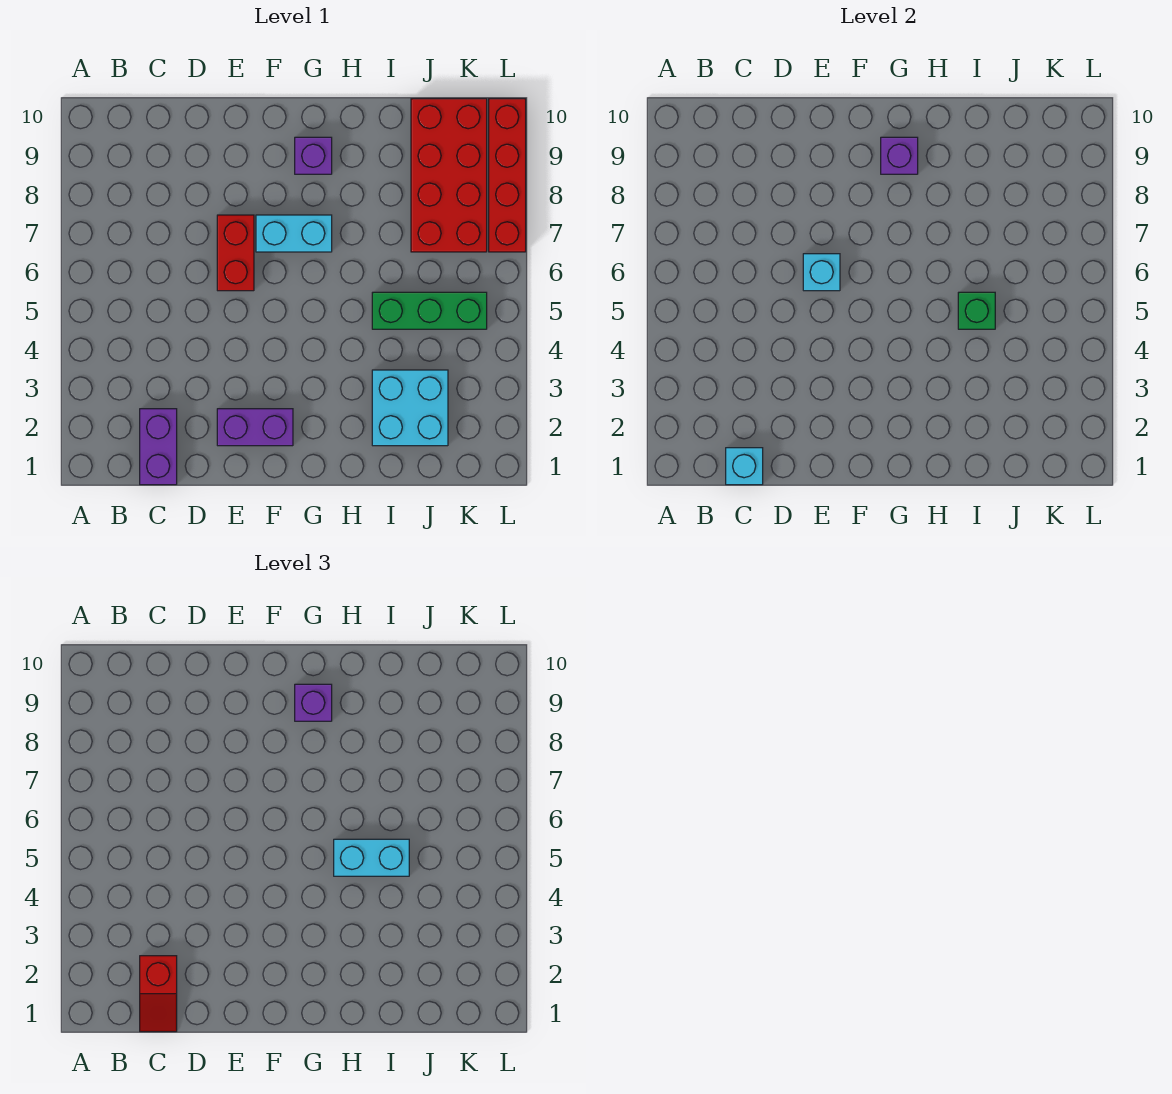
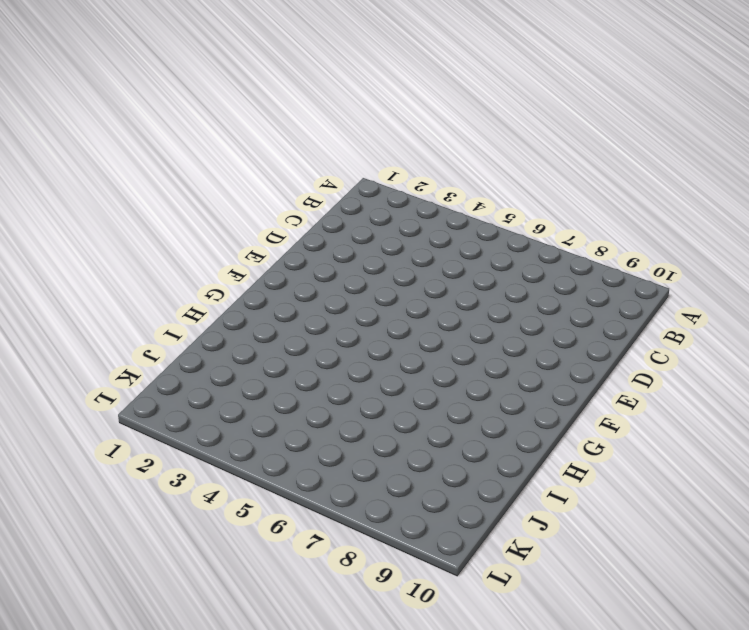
none -> purple brick C1:C2 level 1
none -> purple brick E2:F2 level 1
none -> red brick E6:E7 level 1

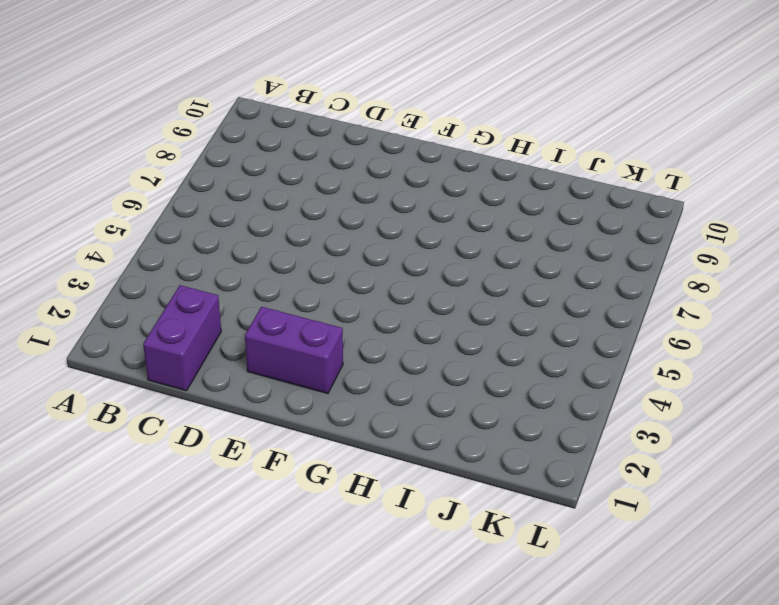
none -> red brick E6:E7 level 1
none -> cyan brick F7:G7 level 1
none -> purple brick G9 level 1

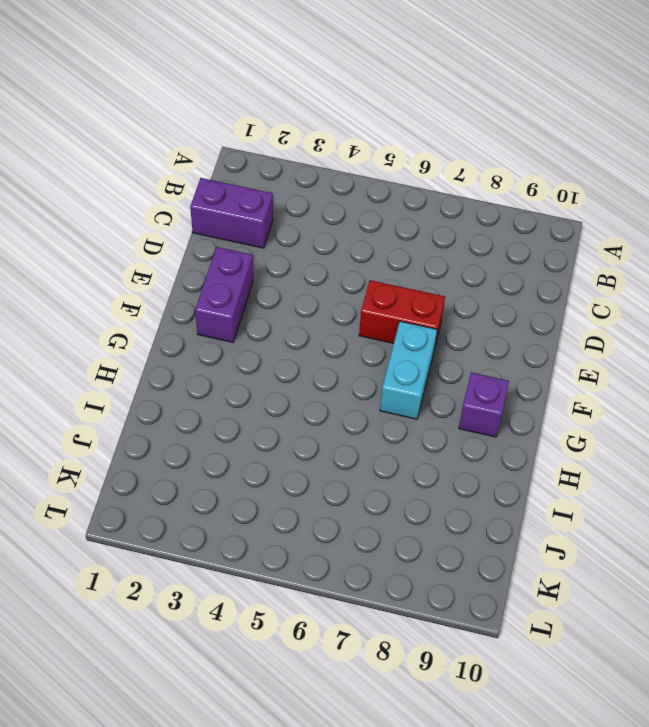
none -> cyan brick I2:J3 level 1
none -> green brick I5:K5 level 1
none -> red brick J7:K10 level 1

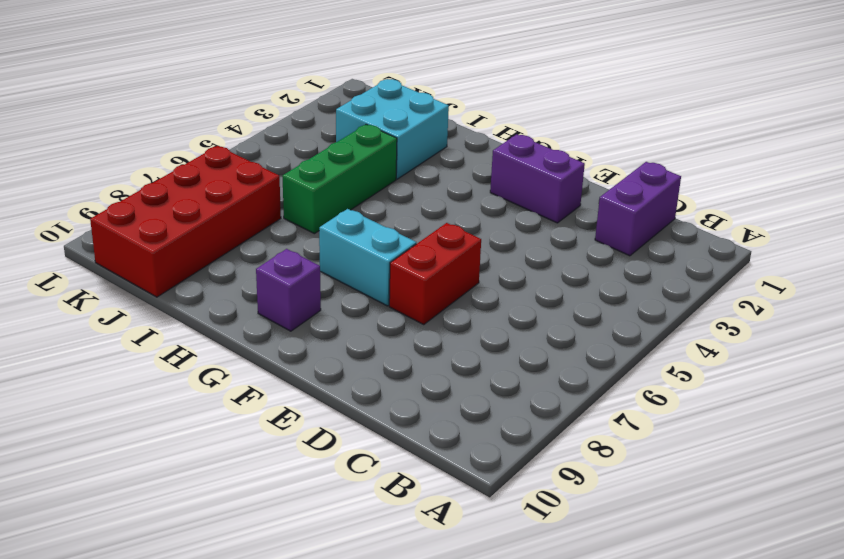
green brick I4:I6 level 1 -> green brick I5:K5 level 1
none -> red brick L7:L10 level 1
none -> cyan brick C1 level 2
none -> cyan brick E6 level 2

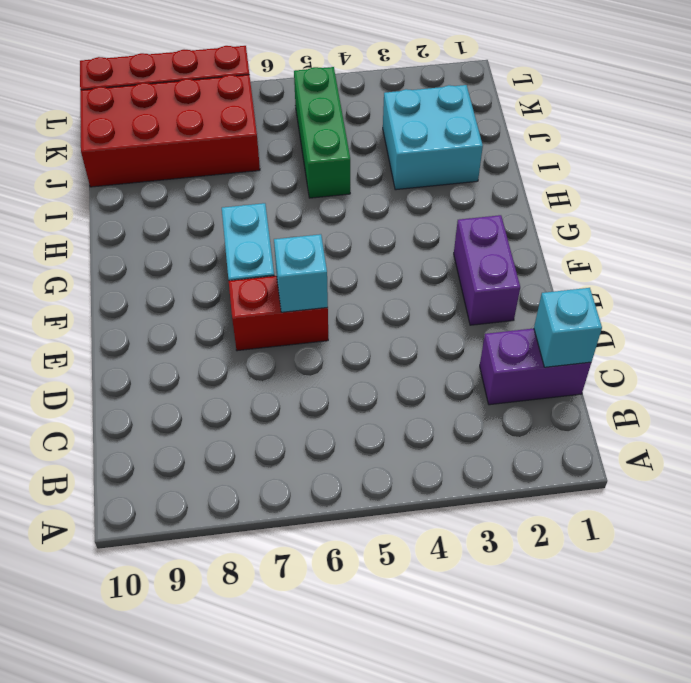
none -> purple brick G9 level 1
none -> purple brick G9 level 2
none -> green brick I5 level 2

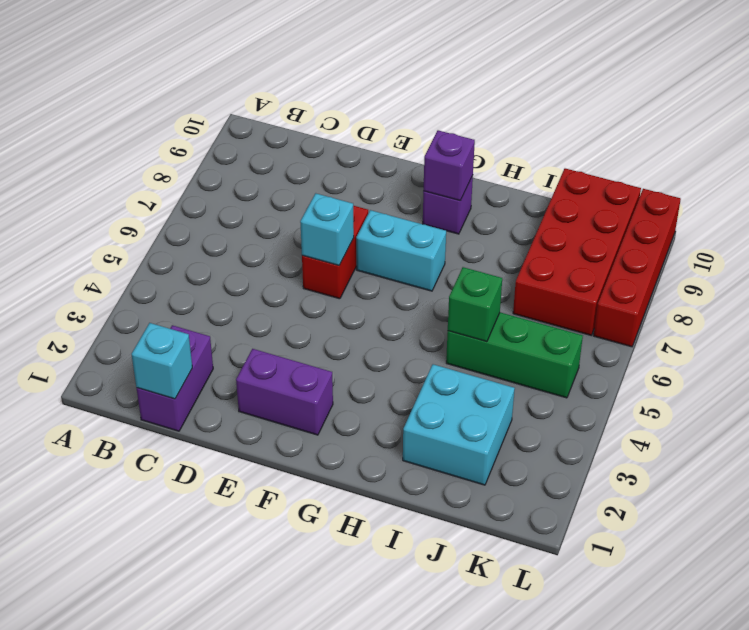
none -> red slope C1:C2 level 3 top 2
none -> purple brick G9 level 3
none -> cyan brick H5:I5 level 3

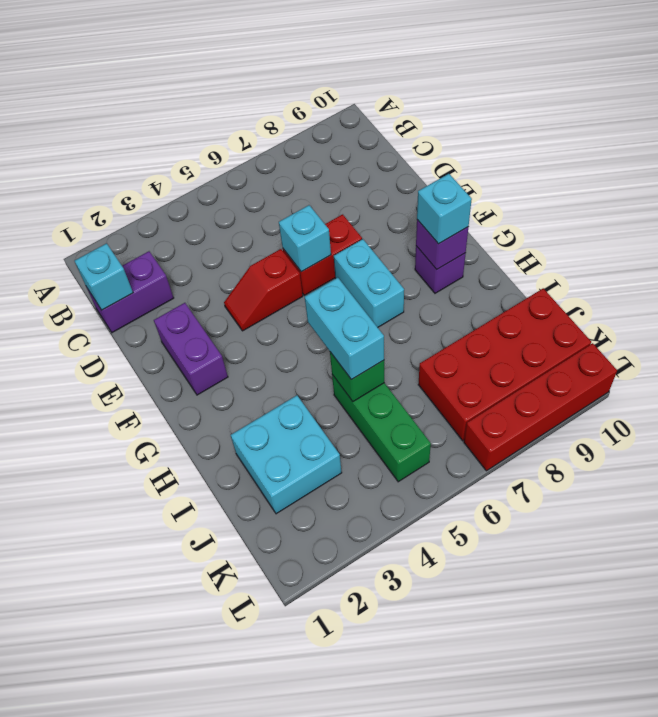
red slope E4:E5 level 1 top 5 -> red slope C1:C2 level 3 top 2
cyan brick G9 level 3 -> purple brick G9 level 3

